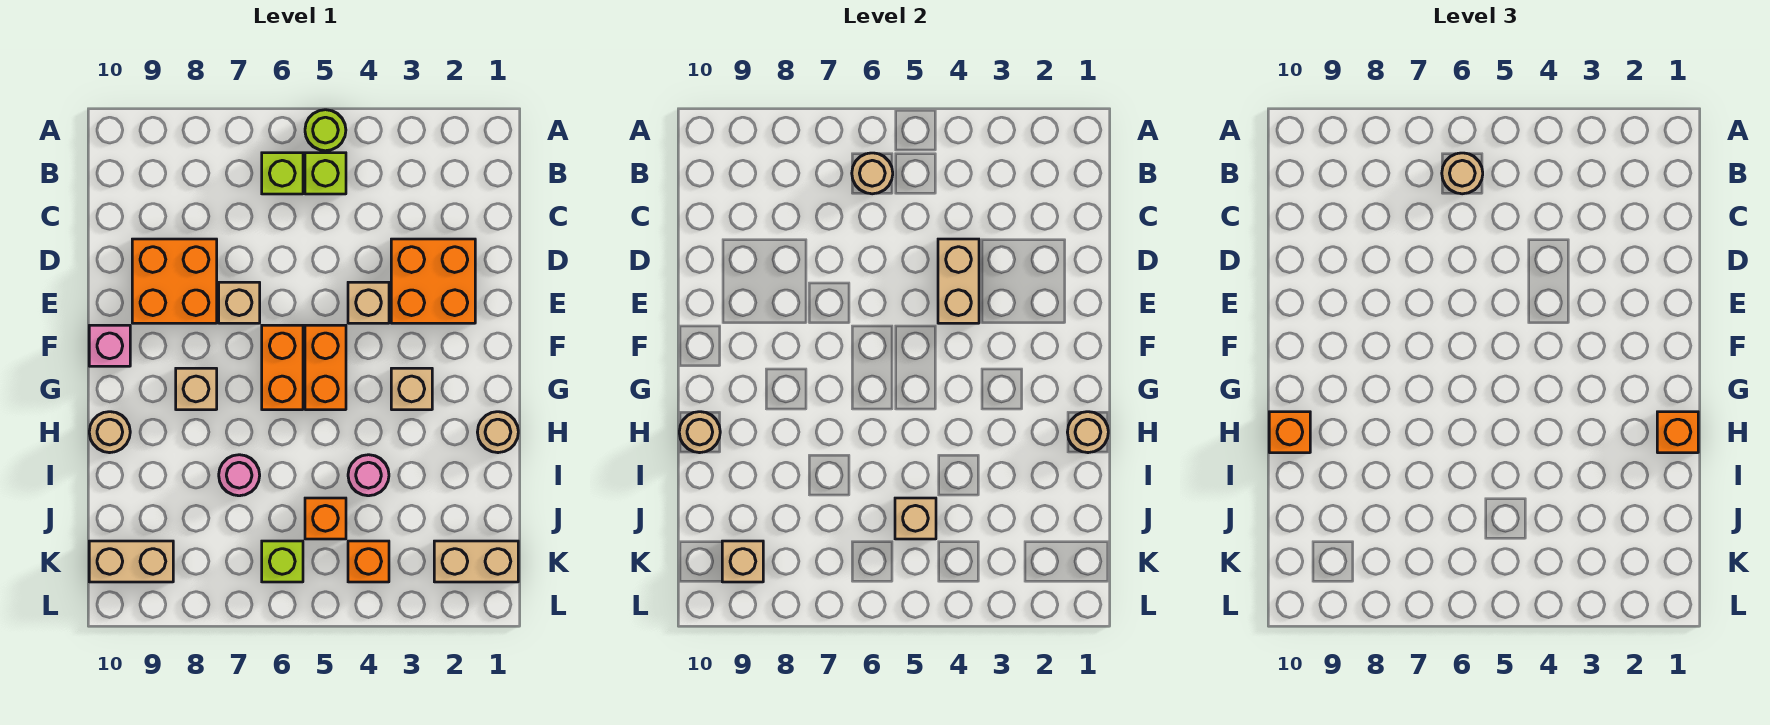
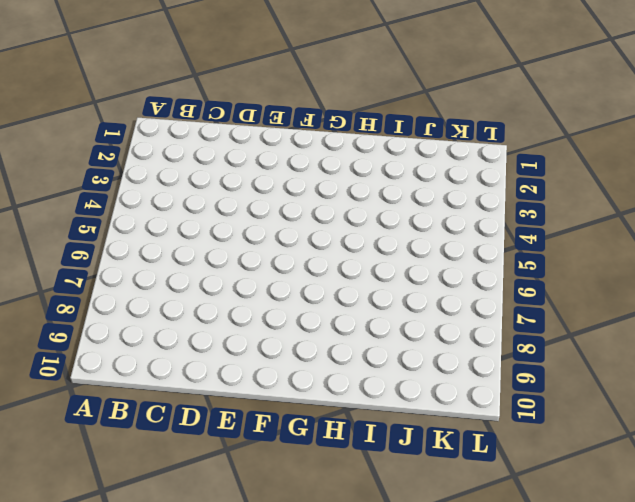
none -> lime round brick A5 level 1
none -> lime brick B5 level 1
none -> lime brick B6 level 1
none -> orange brick D2:E3 level 1

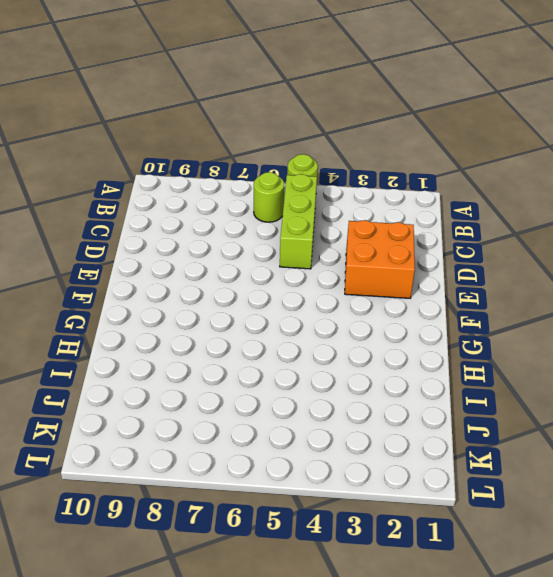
lime brick B5:D5 level 1 -> lime brick B5 level 1
lime round brick B6 level 1 -> lime brick B6 level 1
none -> orange brick D8:E9 level 1
none -> tan brick E4 level 1
none -> tan brick E7 level 1
none -> orange brick F5:G5 level 1

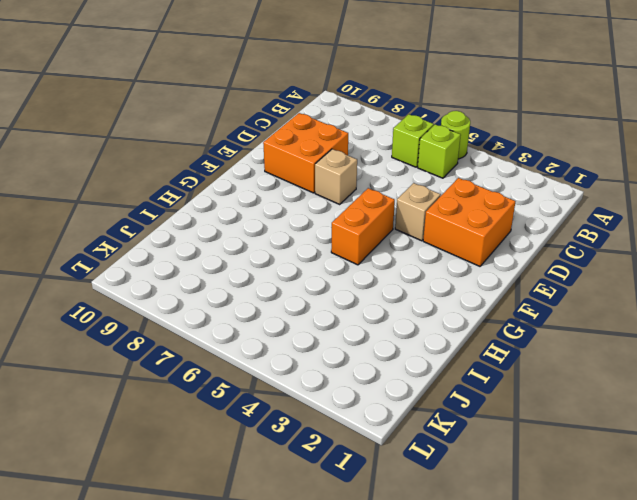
none -> orange brick F6:G6 level 1
none -> pink brick F10 level 1
none -> tan brick G3 level 1
none -> tan brick G8 level 1

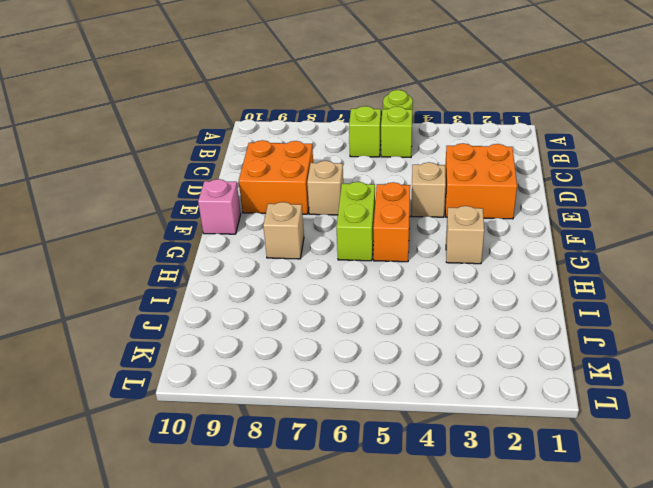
lime brick F6:G6 level 1 -> orange brick F6:G6 level 1
none -> tan round brick H1 level 1
none -> tan round brick H10 level 1
none -> pink round brick I4 level 1
none -> pink round brick I7 level 1

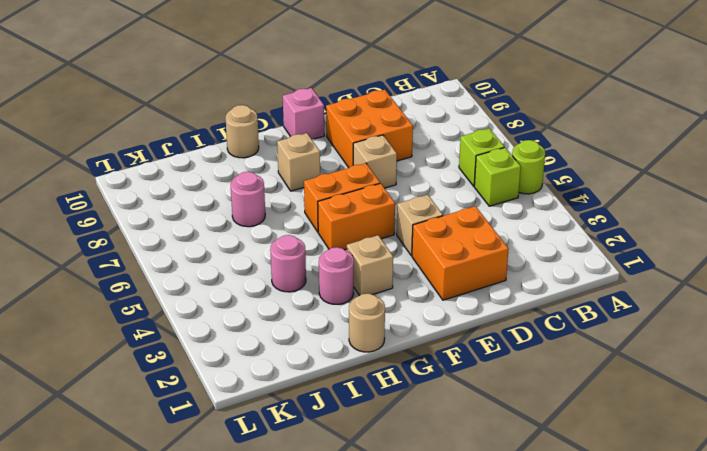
pink round brick H3 level 1 -> none
none -> orange brick J5 level 1
none -> tan brick K1:K2 level 1
none -> orange brick K4 level 1
none -> lime brick K6 level 1

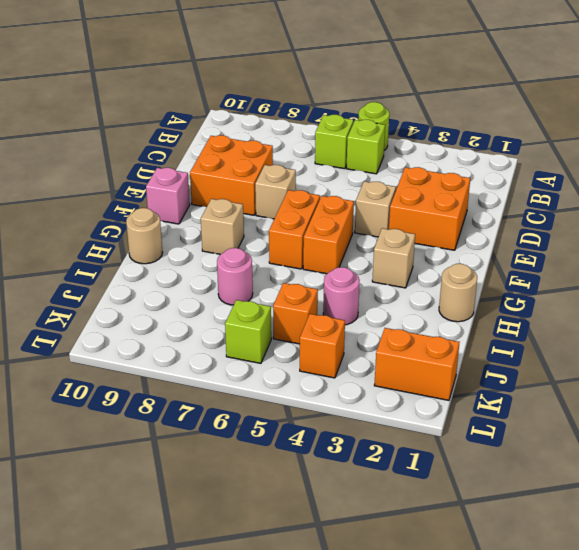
orange brick K1:K2 level 1 -> tan brick K1:K2 level 1
none -> tan brick K9:K10 level 1
none -> tan round brick B6 level 2
none -> tan brick D4:E4 level 2
none -> tan round brick H1 level 2

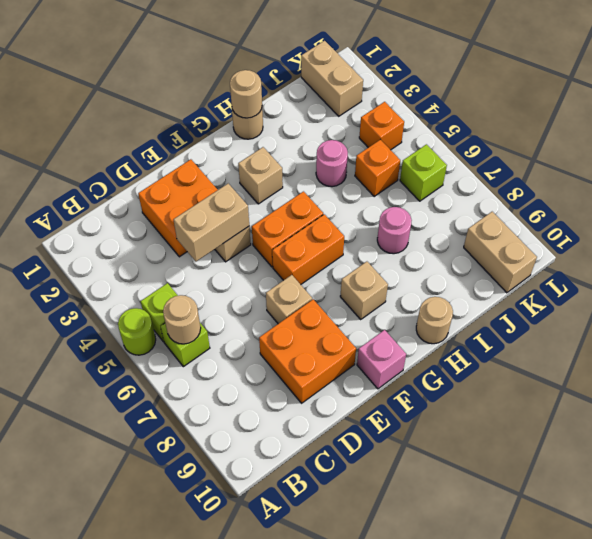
none -> tan round brick H10 level 2
none -> tan brick J5 level 2
none -> tan brick K9 level 2
none -> tan round brick B6 level 3

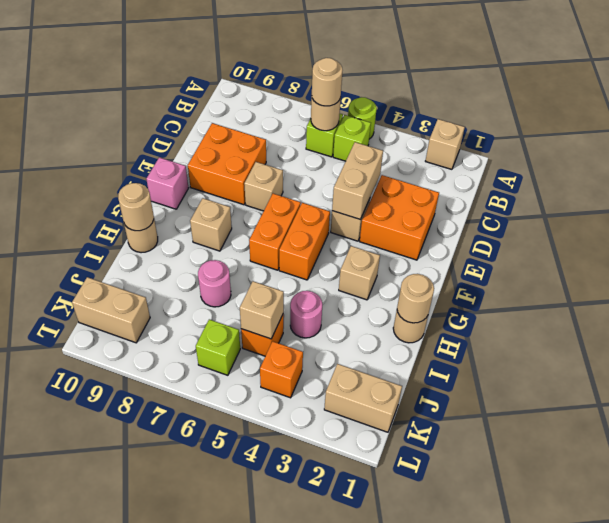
tan brick A2 level 1 -> tan brick K9 level 2
none -> orange brick H1 level 3
none -> orange brick H10 level 3

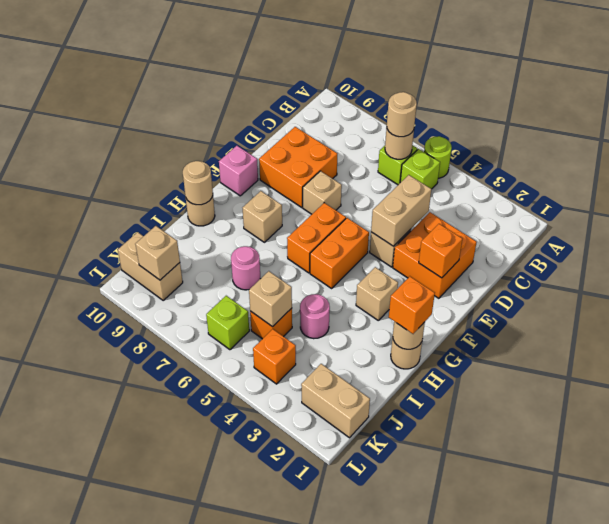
orange brick E2 level 2 -> orange brick H10 level 3

